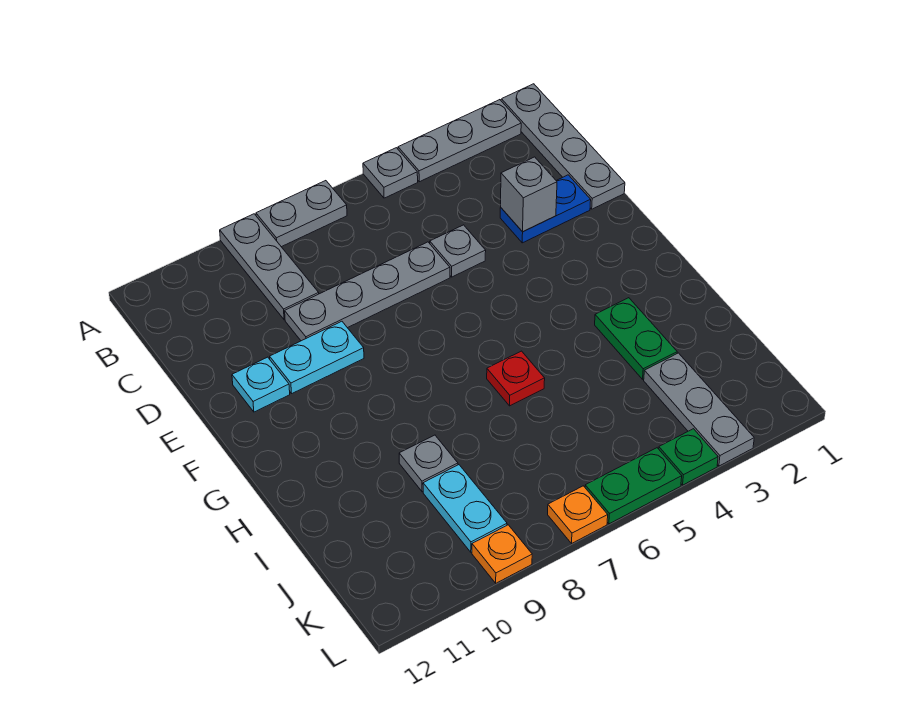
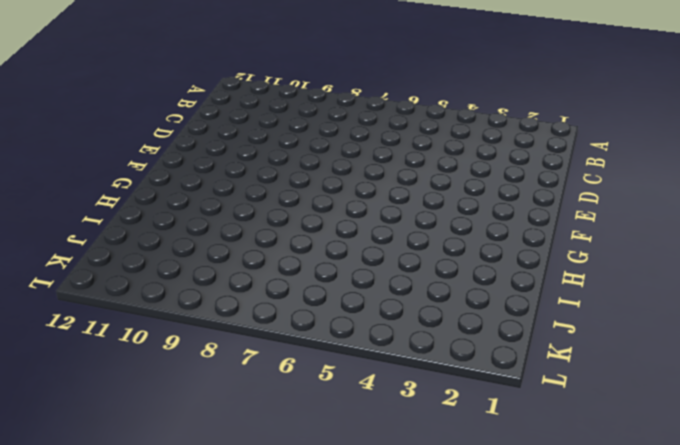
none -> grey plate A1:D1 level 1
none -> grey plate A2:A4 level 1
none -> grey plate A5 level 1

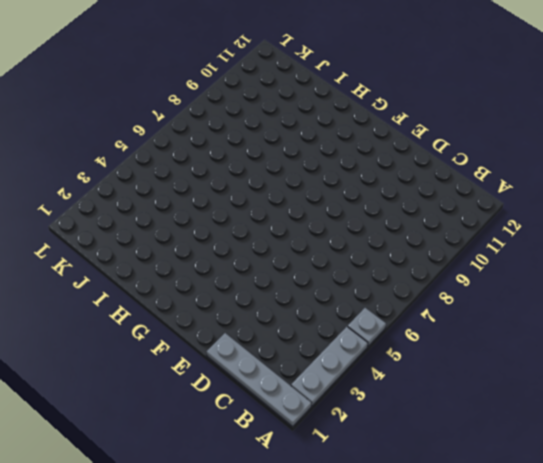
none -> grey plate A7:A8 level 1
none -> grey plate A9:C9 level 1
none -> blue plate D2:D3 level 1

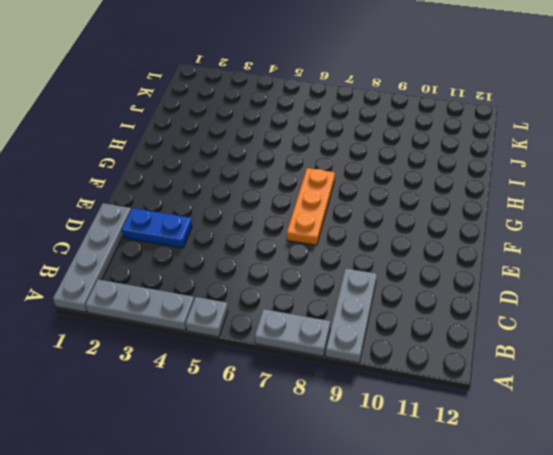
orange plate E7:G7 level 1 -> none
none -> grey plate D5 level 1
none -> grey plate D6:D9 level 1
none -> cyan plate E9:E10 level 1

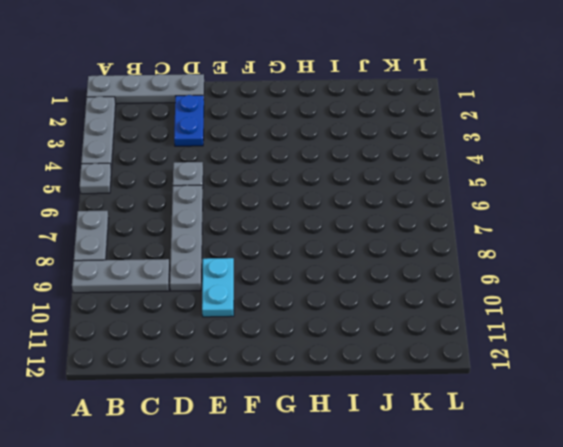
none -> cyan plate E11 level 1
none -> green plate H3:I3 level 1
none -> red plate H6 level 1

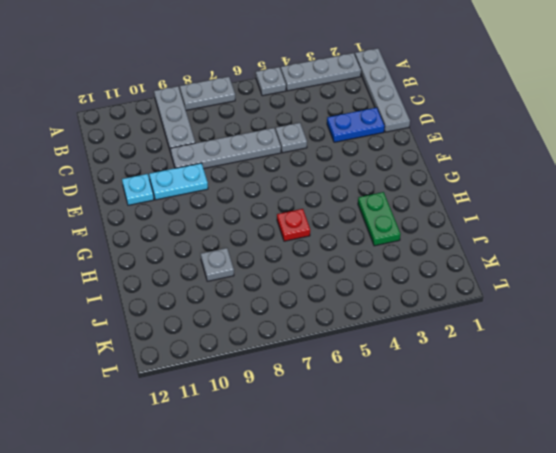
none -> grey plate J3:L3 level 1
none -> cyan plate J9:K9 level 1
none -> green plate L4 level 1

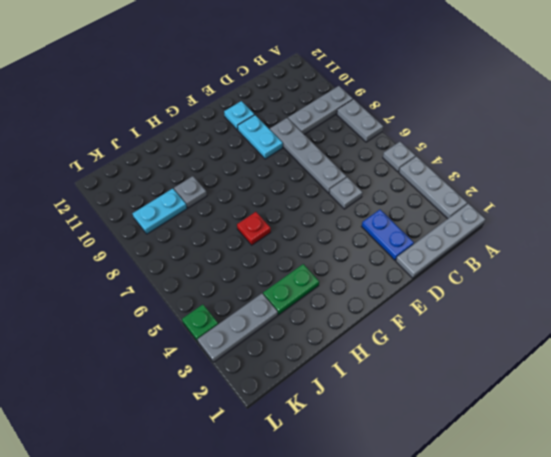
none -> green plate L5:L6 level 1
none -> orange plate L7 level 1
none -> orange plate L9 level 1

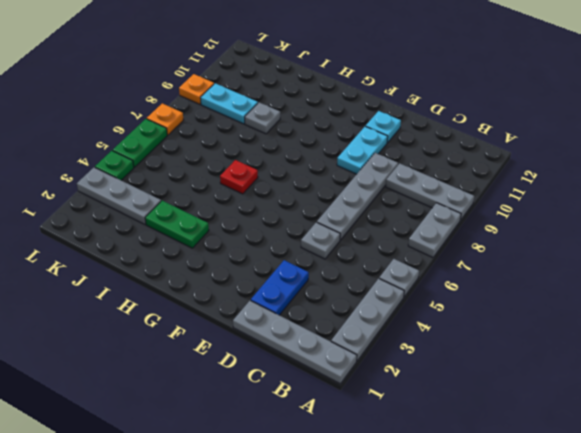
none -> grey brick D3 level 2

